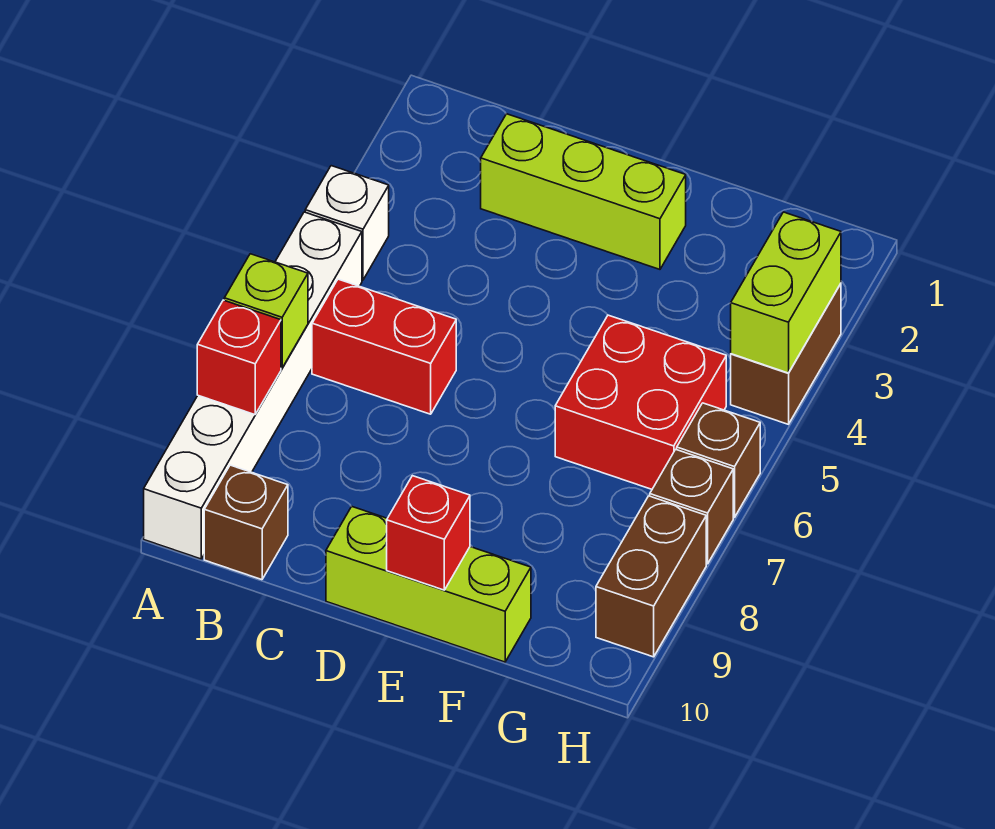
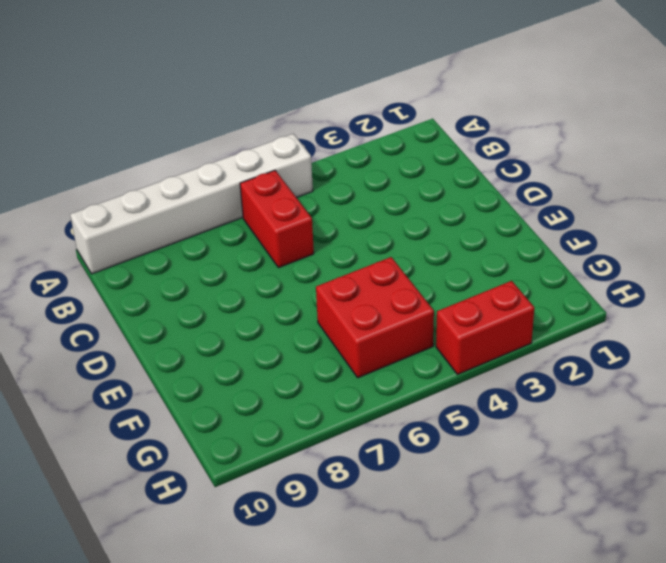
red brick H3:H4 level 1 -> brown brick H3:H4 level 1
none -> white brick A4 level 1
none -> brown brick B10 level 1
none -> lime brick C2:E2 level 1

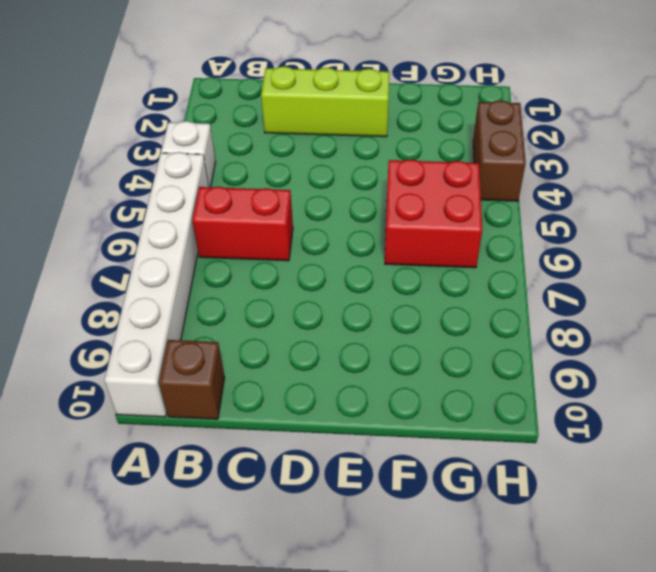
none -> lime brick D10:F10 level 1
none -> brown brick H6 level 1
none -> brown brick H7 level 1

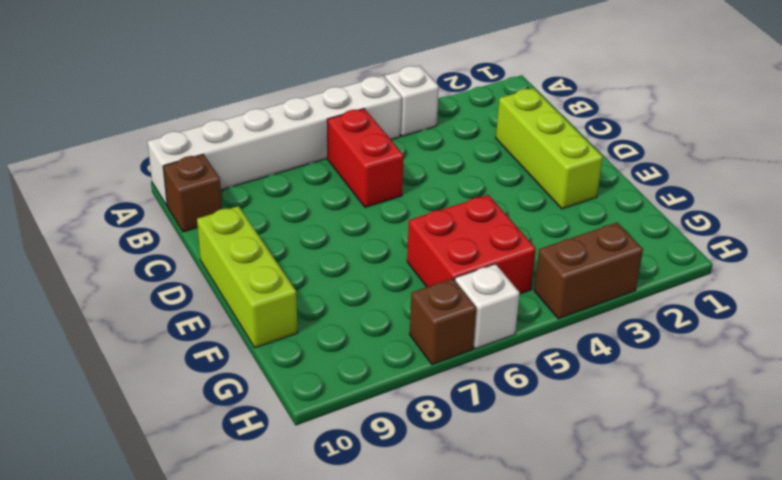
white brick H6 level 1 -> brown brick H6 level 1
none -> brown brick H8:H9 level 1
none -> lime brick A7 level 2
none -> red brick A8 level 2

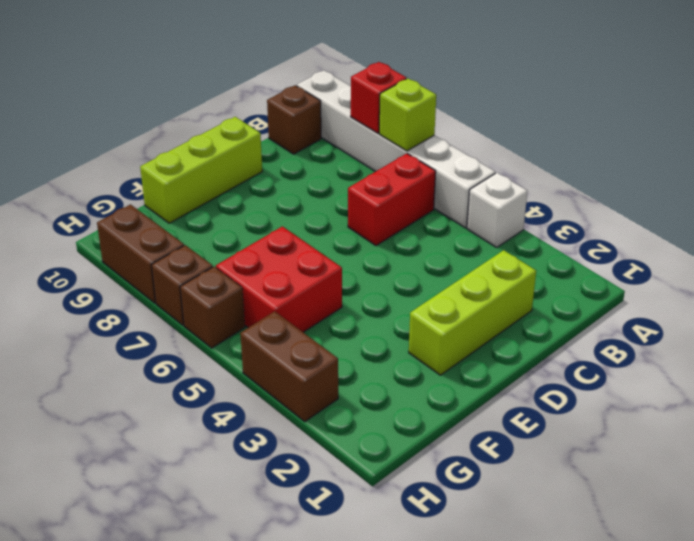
none -> red brick E10 level 2
none -> lime brick H3:H4 level 2

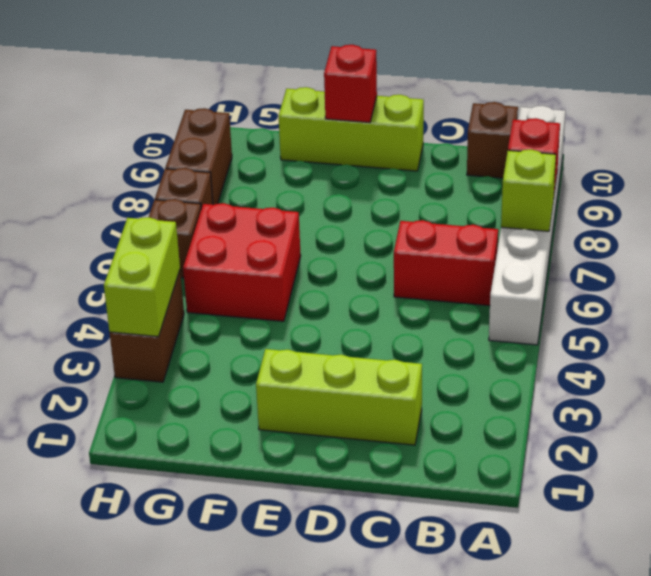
none -> white brick A4 level 1

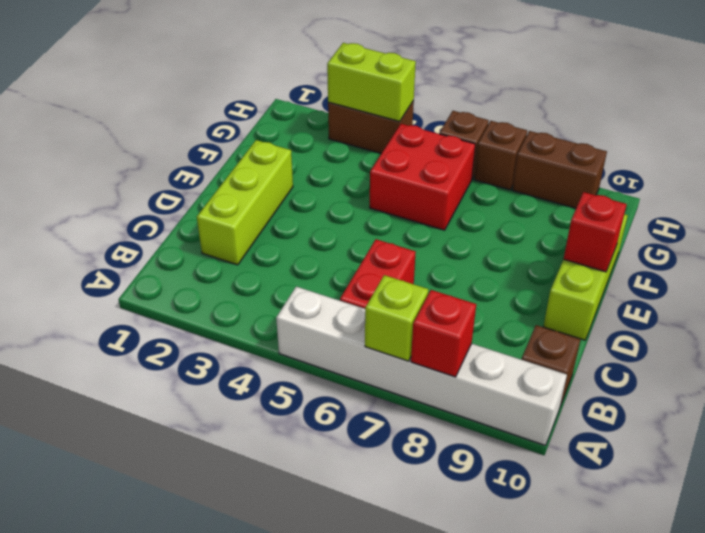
none -> white brick A4 level 1

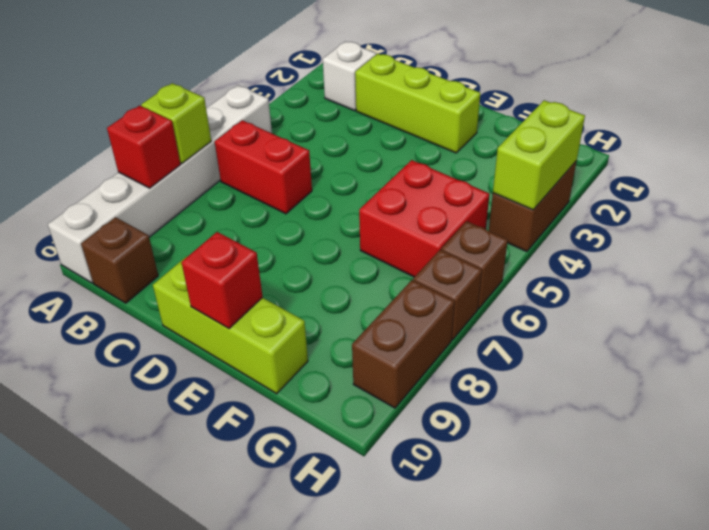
white brick B2 level 1 -> white brick A4 level 1

